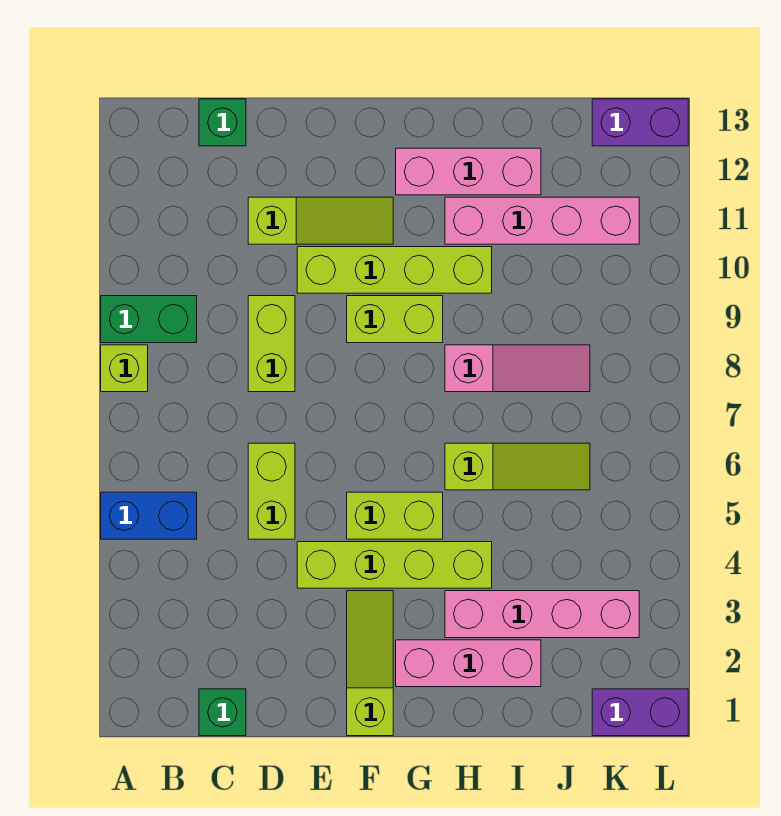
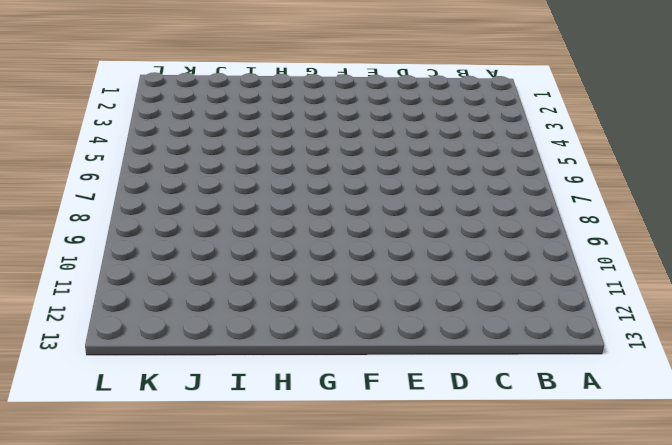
none -> blue brick A5:B5 level 1
none -> lime brick A8 level 1
none -> green brick A9:B9 level 1

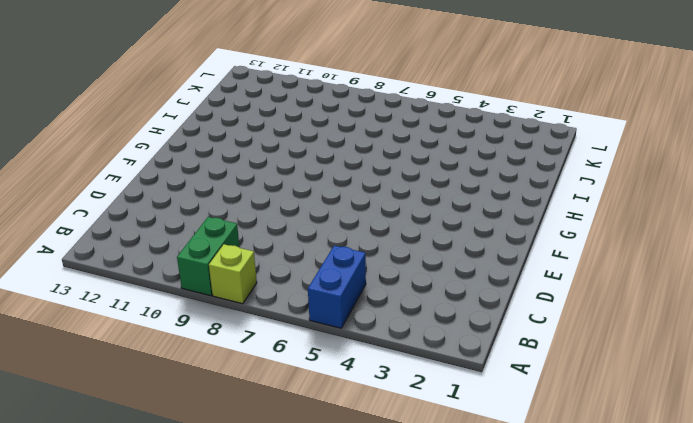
none -> green brick C1 level 1
none -> green brick C13 level 1
none -> lime brick D5:D6 level 1

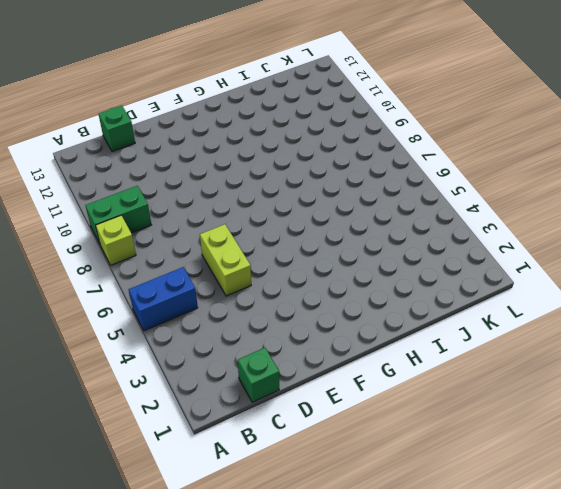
none -> lime brick D8:D9 level 1
none -> lime slope D11:F11 level 1 top D
none -> lime brick E4:H4 level 1

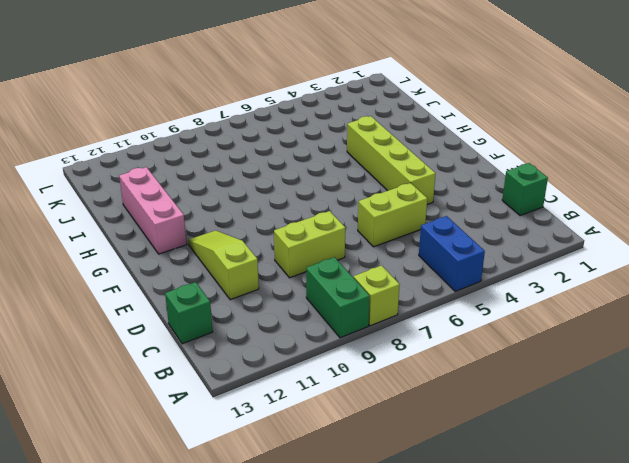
none -> lime brick E10:H10 level 1
none -> lime slope F1:F3 level 1 top 1
none -> lime brick F5:G5 level 1

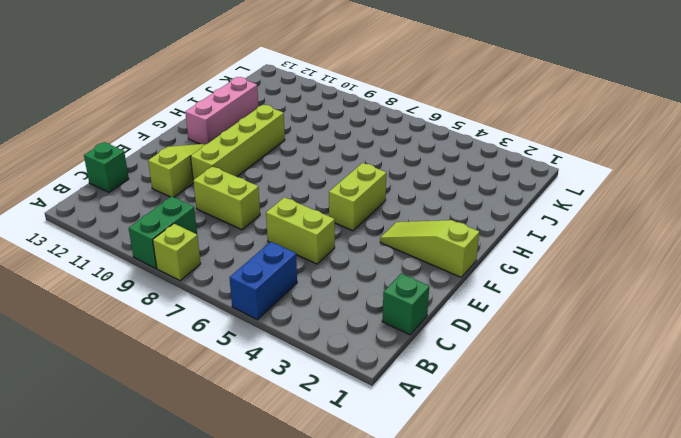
none -> lime brick E4:H4 level 1
none -> lime brick F9:G9 level 1
none -> pink brick G2:I2 level 1

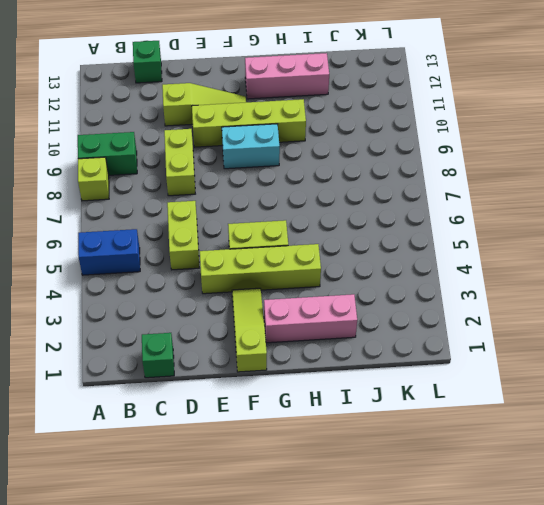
cyan brick F9:G9 level 1 -> lime brick F9:G9 level 1
none -> pink brick H3:K3 level 1
none -> lime slope H6:J6 level 1 top H
none -> pink slope H8:J8 level 1 top H

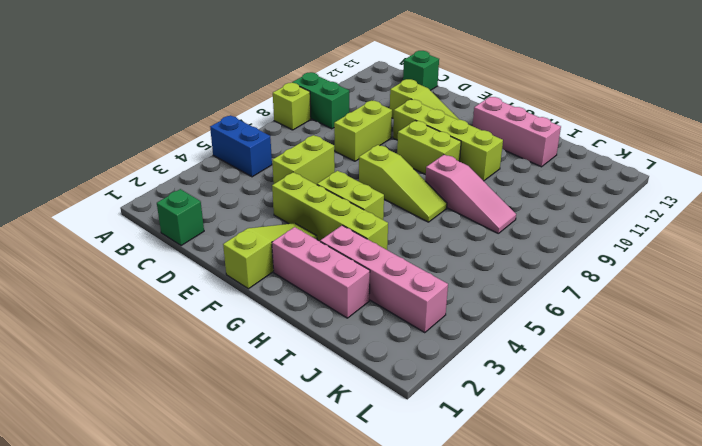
lime slope F7:H7 level 1 top F -> lime slope H6:J6 level 1 top H
none -> pink brick H11:K11 level 1
none -> purple brick K1:L1 level 1
none -> purple brick K13:L13 level 1

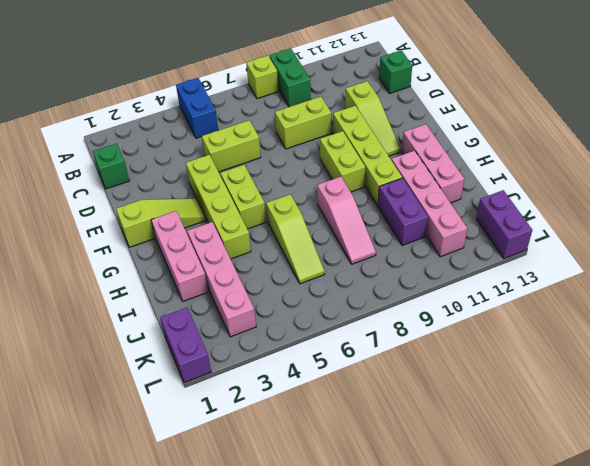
purple brick I10:J10 level 1 -> none

